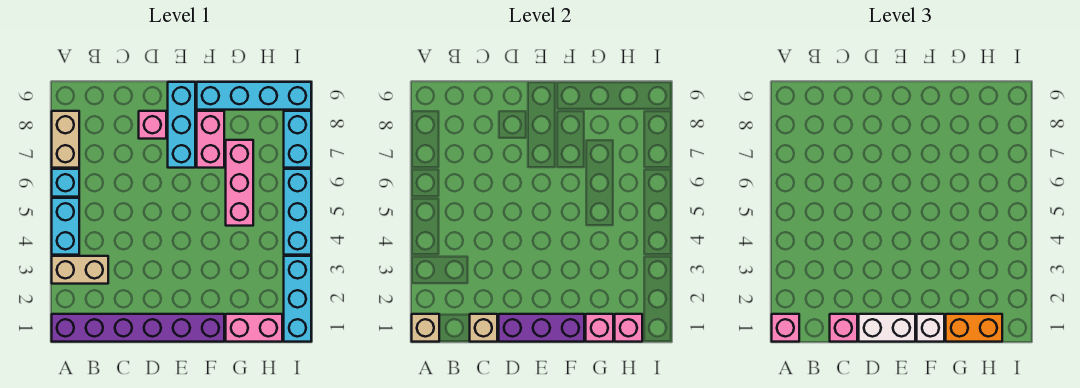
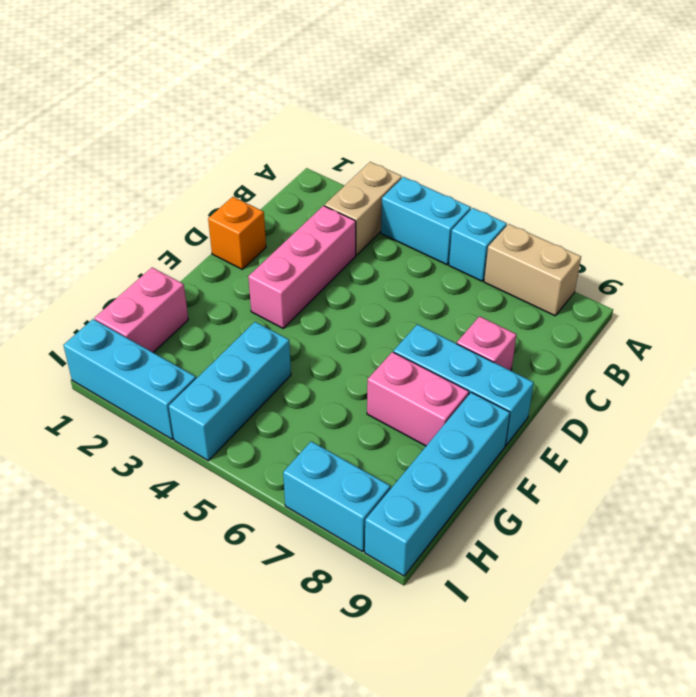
pink brick C3:E3 level 1 -> pink brick G5:G7 level 1
orange brick D1 level 1 -> purple brick A1:F1 level 1
cyan brick G4:I4 level 1 -> cyan brick I4:I6 level 1
none -> tan brick A1 level 2
none -> tan brick C1 level 2
none -> purple brick D1:F1 level 2

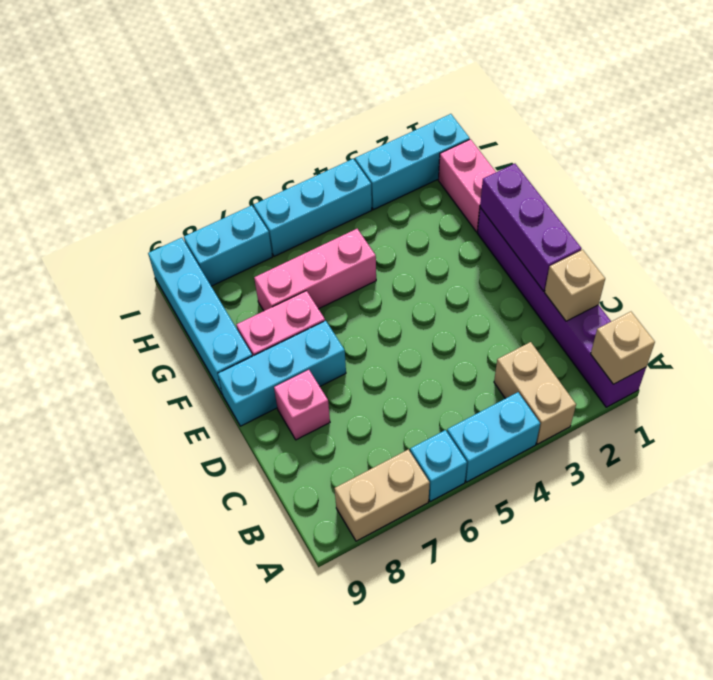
none -> pink brick G1 level 2
none -> pink brick H1 level 2
none -> pink brick A1 level 3

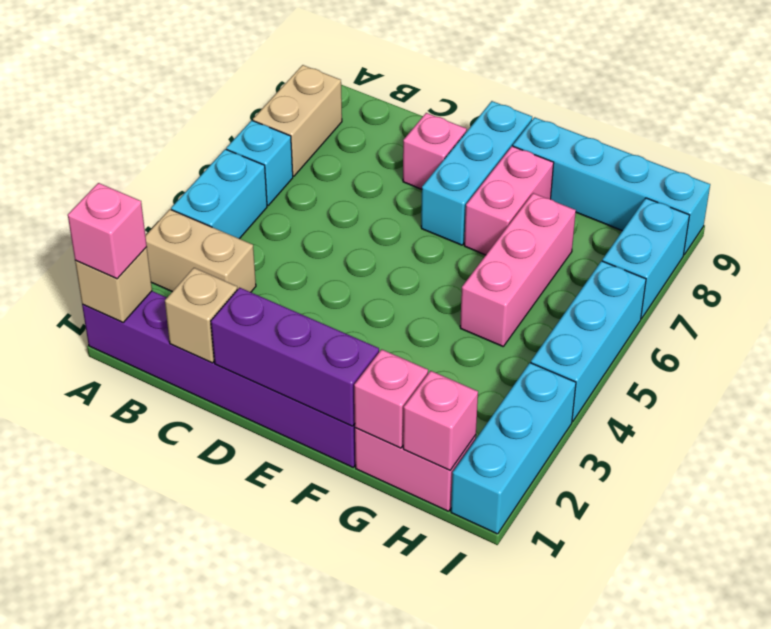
none -> pink brick C1 level 3
none -> white brick D1:E1 level 3
none -> white brick F1 level 3

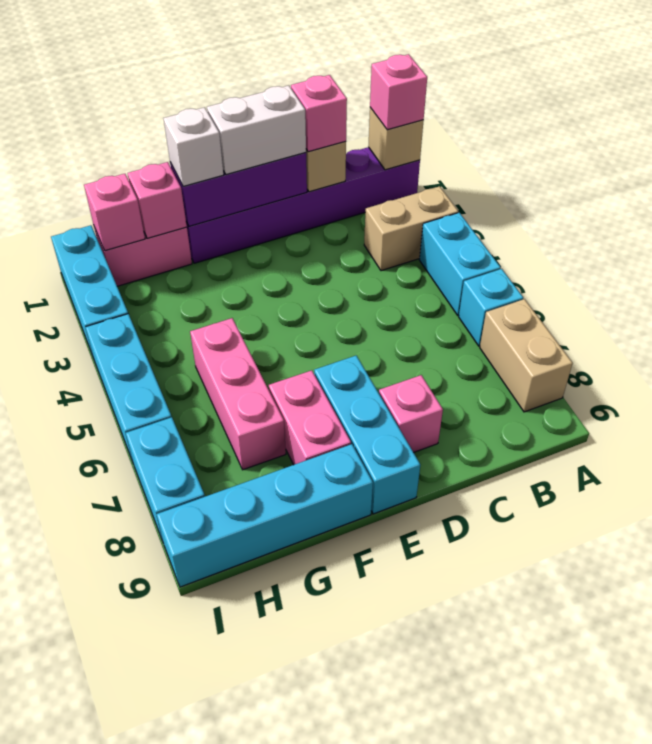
none -> orange brick G1:H1 level 3

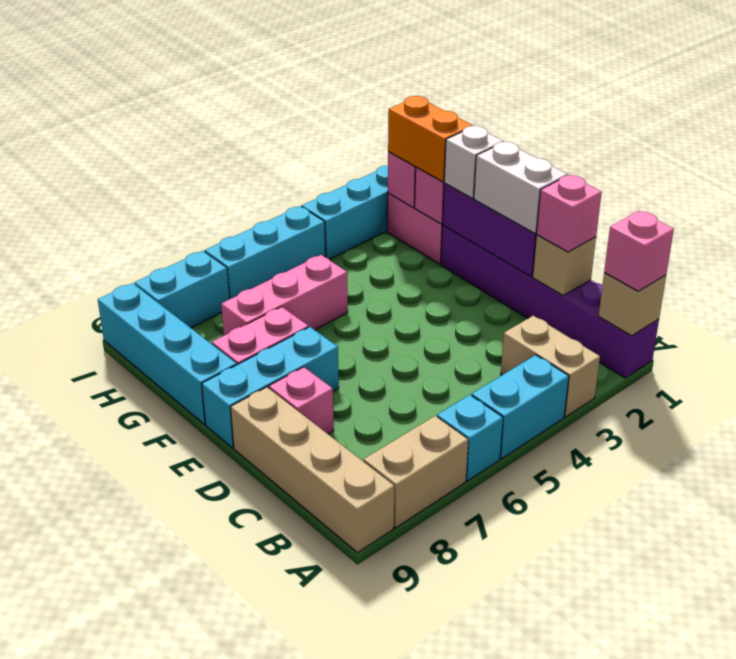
tan brick A9:D9 level 1 -> none

